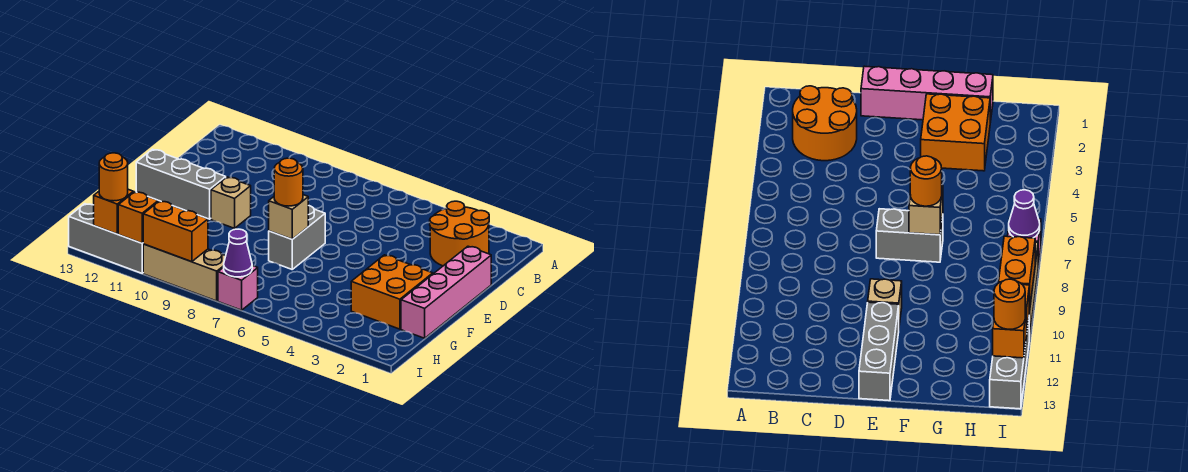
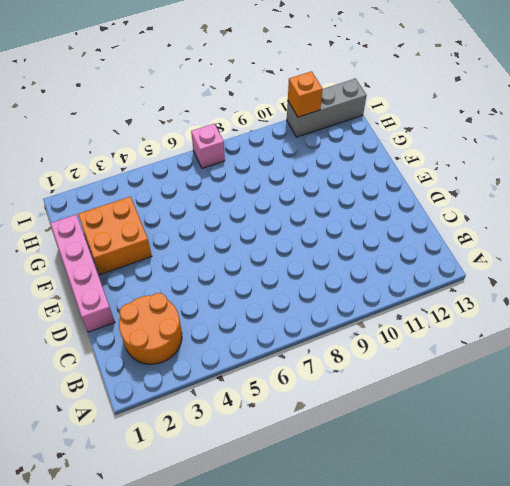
none -> grey brick E7:F7 level 1
none -> tan brick E10 level 1
none -> grey brick E11:E13 level 1

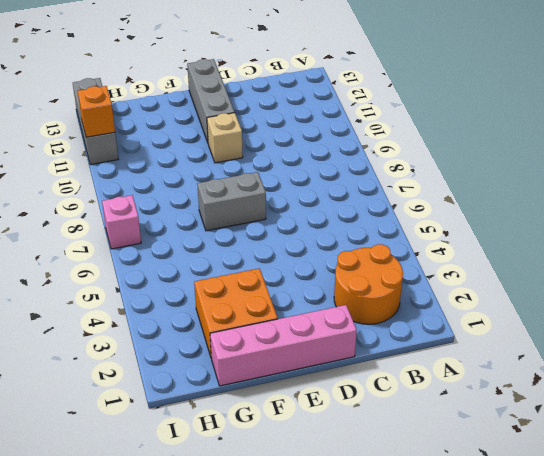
none -> tan brick I8:I10 level 1
none -> tan brick F7 level 2
none -> purple cone I7 level 2

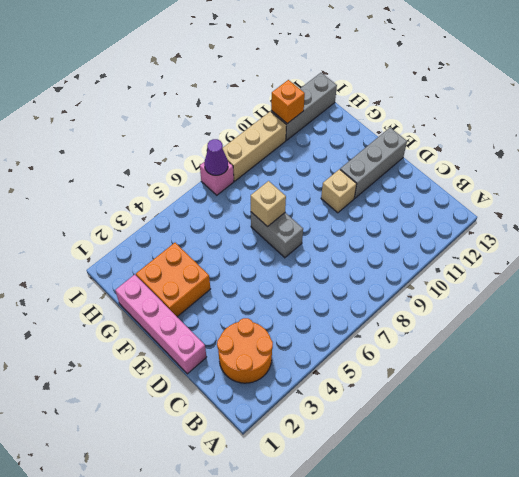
none -> orange brick I9:I10 level 2
none -> orange brick I12 level 2
none -> orange round brick F7 level 3

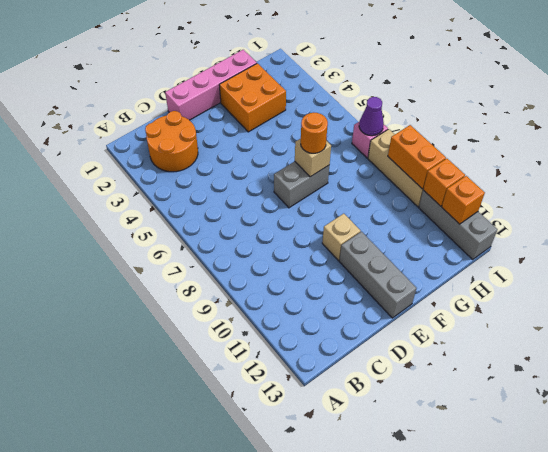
none -> orange round brick I12 level 3

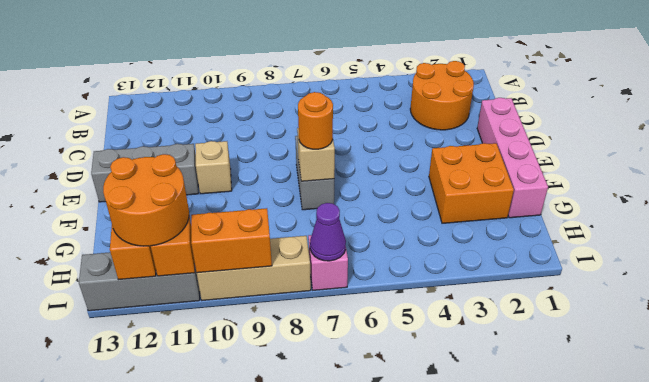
orange round brick H11:I12 level 3 -> orange round brick I12 level 3

